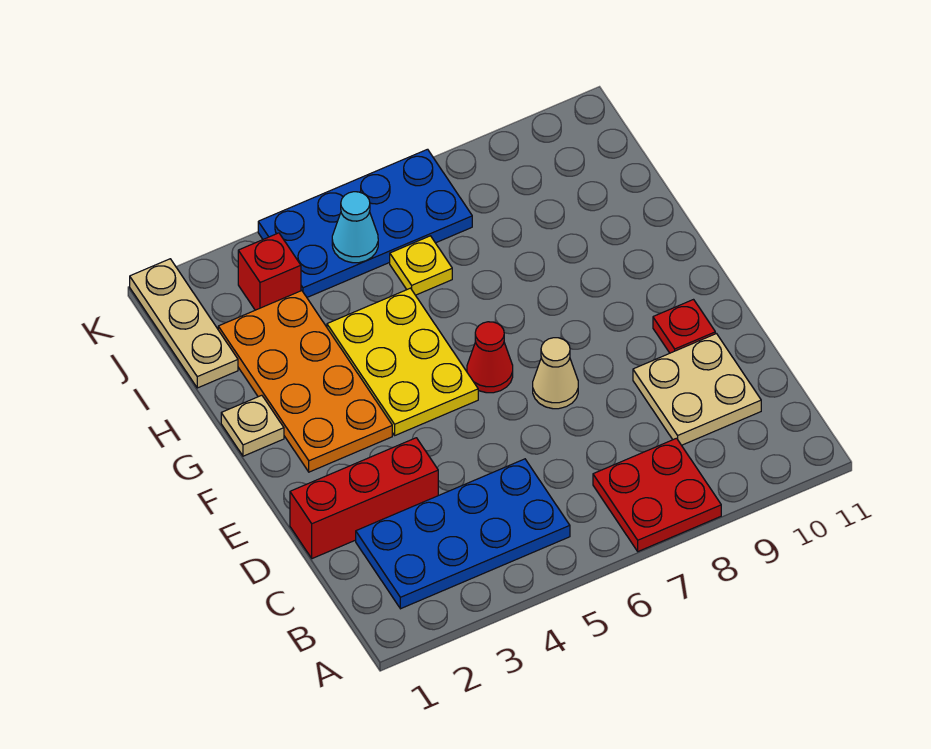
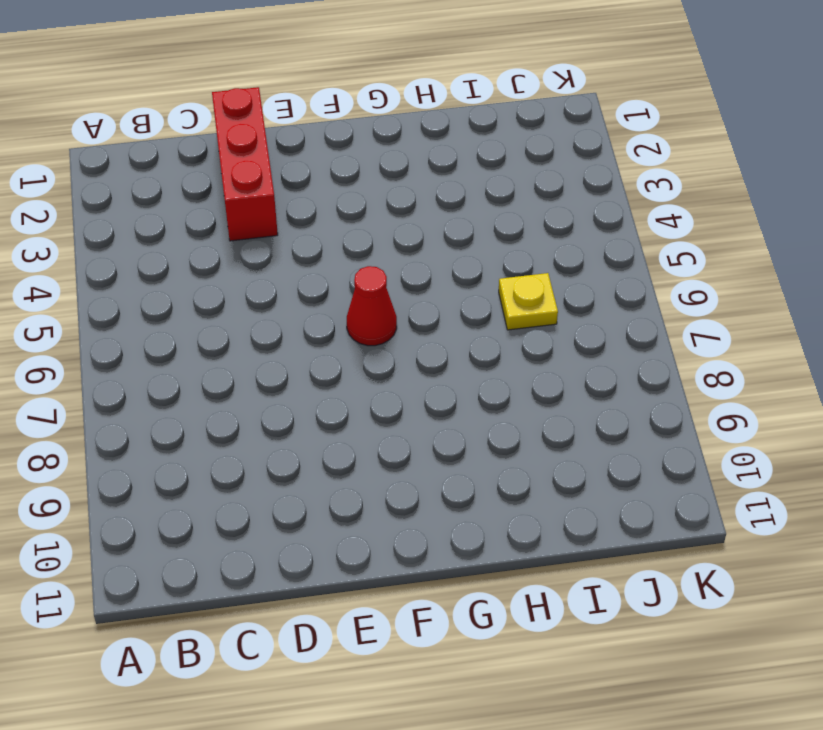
none -> red plate A7:B8 level 1
none -> blue plate B2:C5 level 1
none -> tan plate C9:D10 level 1

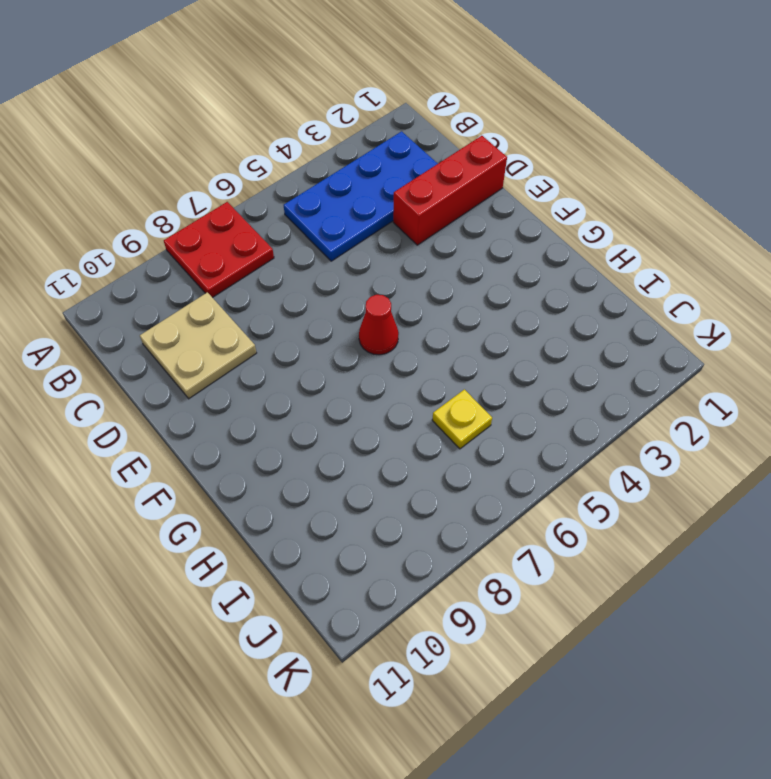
none -> tan cone E7 level 1
none -> red plate E10 level 1
none -> orange plate F2:I3 level 1

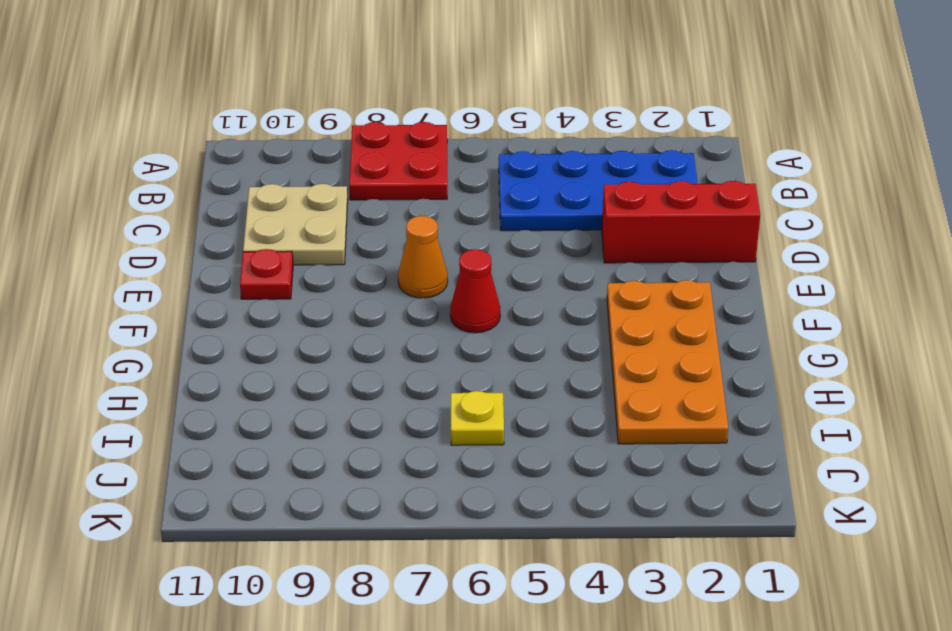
orange cone E7 level 1 -> tan cone E7 level 1
none -> yellow plate F4:H5 level 1
none -> tan plate G1 level 1
none -> tan plate I1:K1 level 1

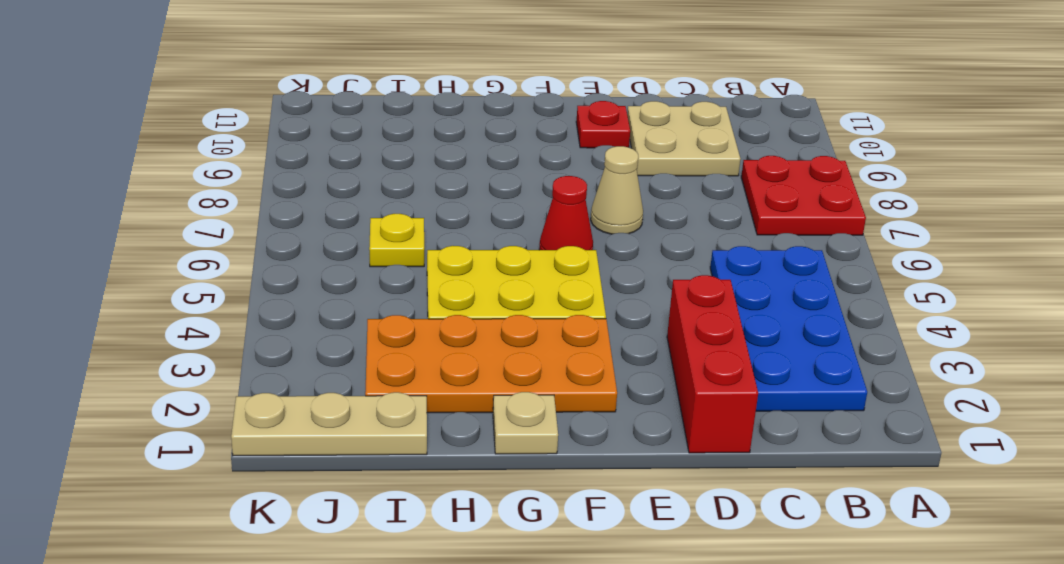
none -> red brick J3 level 1
none -> blue plate J4:K7 level 1
none -> cyan cone J5 level 2

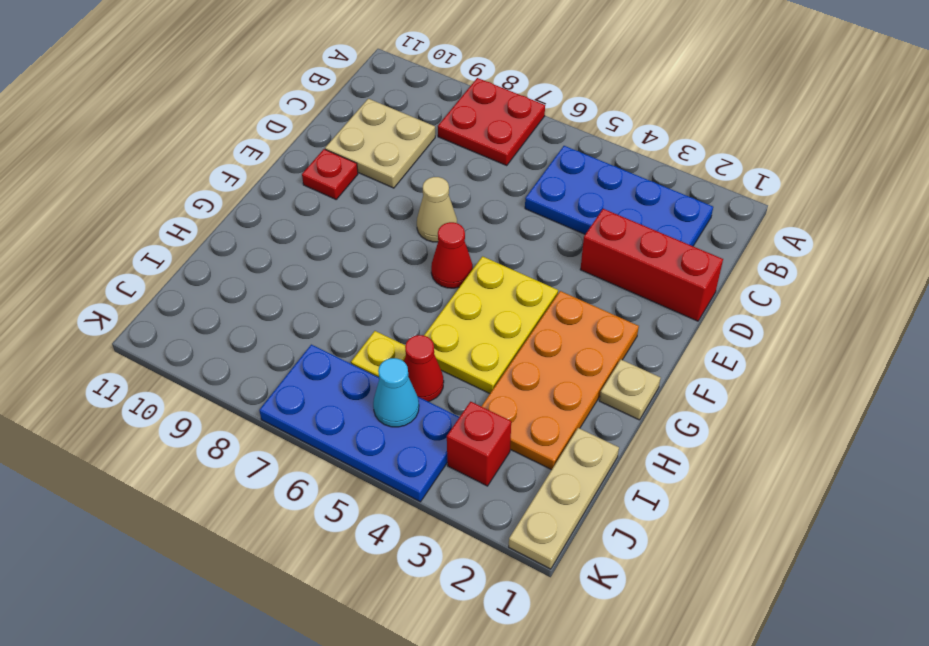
red cone I5 level 1 -> none

